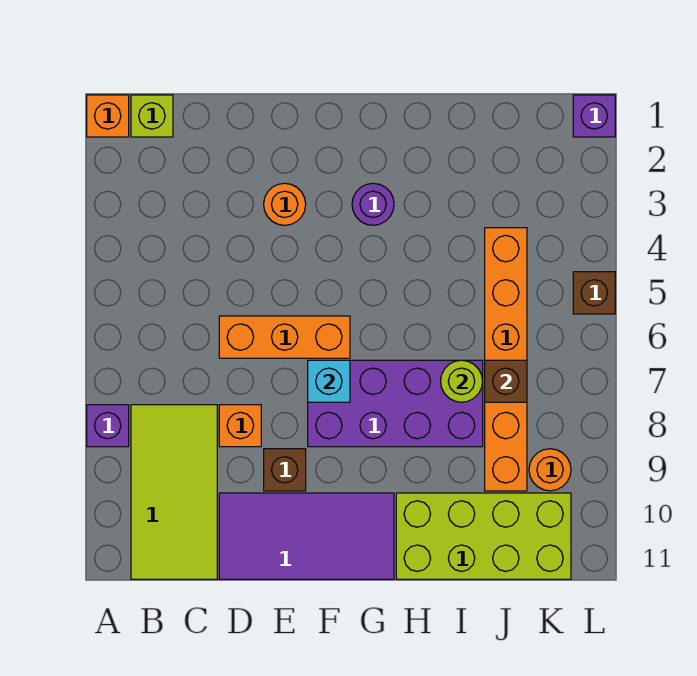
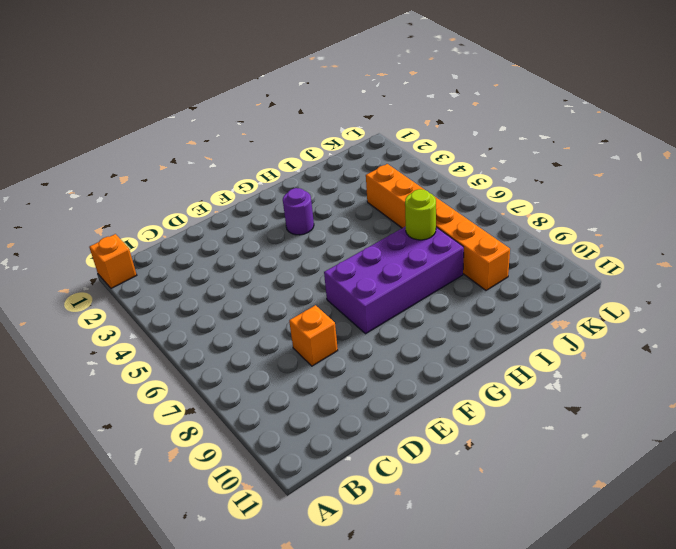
none -> purple brick A8 level 1
none -> lime brick B1 level 1
none -> lime tile B8:C11 level 1

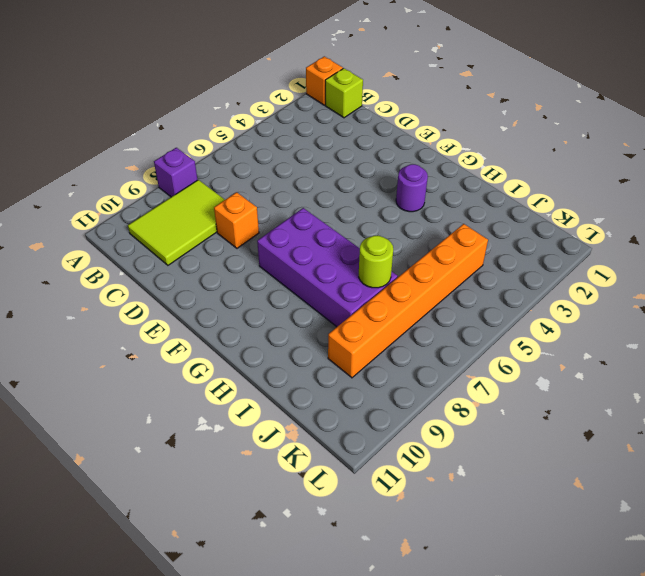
lime tile B8:C10 level 1 -> lime tile B8:C11 level 1
none -> orange brick D6:F6 level 1
none -> purple tile D10:G11 level 1
none -> orange round brick E3 level 1

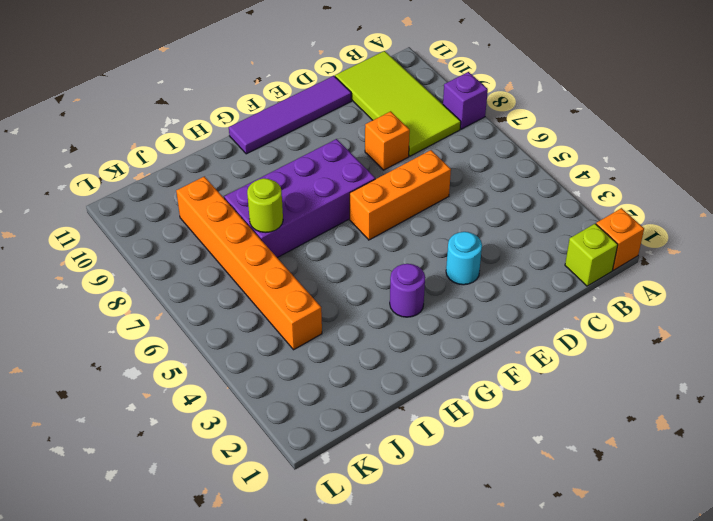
purple tile D11:G11 level 1 -> purple tile D10:G11 level 1
cyan round brick E3 level 1 -> orange round brick E3 level 1
none -> brown brick E9 level 1
none -> lime brick H10:K11 level 1
none -> orange round brick K9 level 1

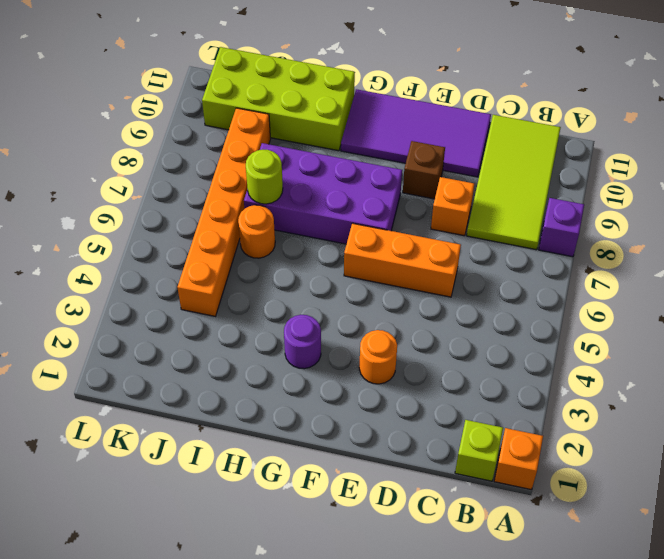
orange round brick I6 level 1 -> orange round brick K9 level 1
none -> purple brick L1 level 1
none -> brown brick L5 level 1
none -> cyan brick F7 level 2

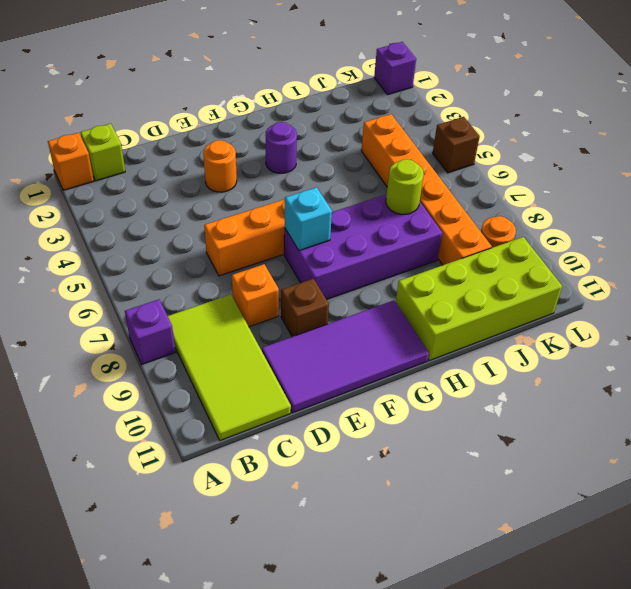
none -> brown brick J7 level 2

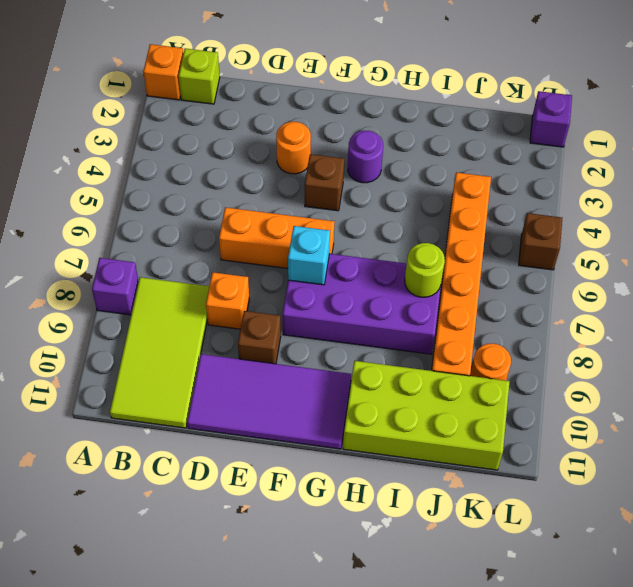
brown brick F4 level 1 -> brown brick J7 level 2

